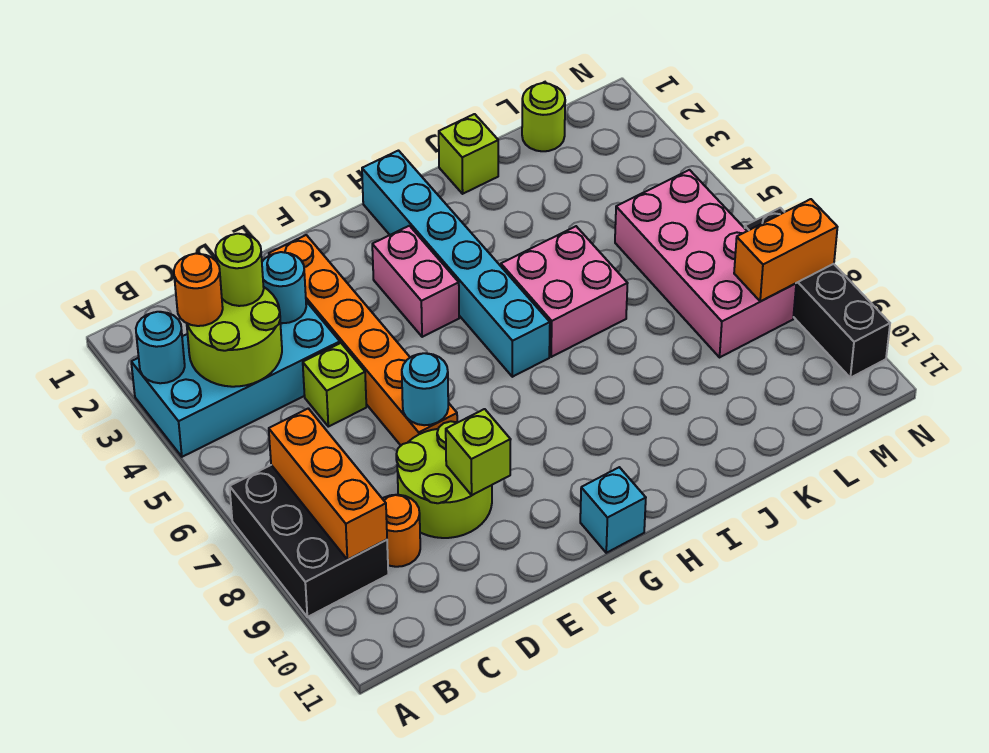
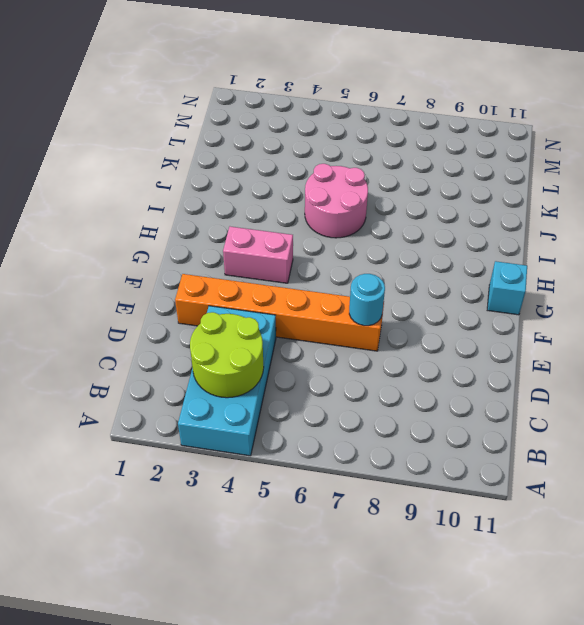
pink round brick I5:J6 level 1 -> pink brick I5:J6 level 1
none -> black brick A7:B9 level 1
none -> orange round brick C9 level 1
none -> lime brick D5 level 1

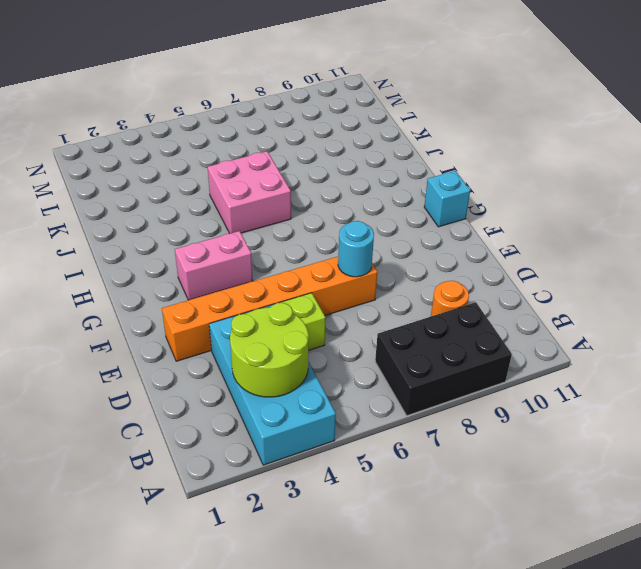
none -> lime round brick D8:E9 level 1
none -> cyan brick H1:H6 level 1
none -> lime brick J1 level 1

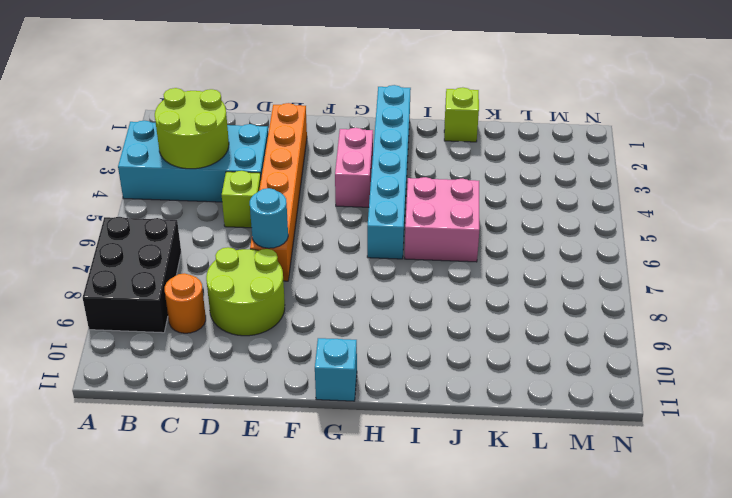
none -> lime round brick L1 level 1
none -> pink brick L5:M8 level 1
none -> black brick N7:N10 level 1

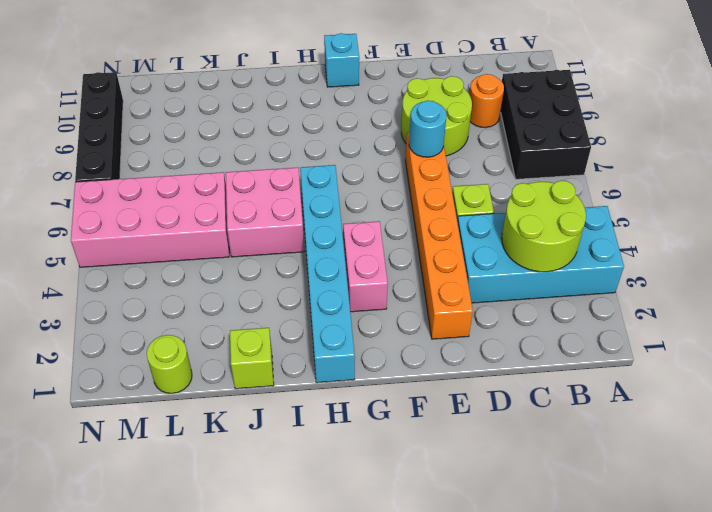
pink brick K5:N6 level 1 -> pink brick L5:M8 level 1
none -> cyan round brick A3 level 2
none -> orange brick B7:B9 level 2
none -> cyan round brick D3 level 2

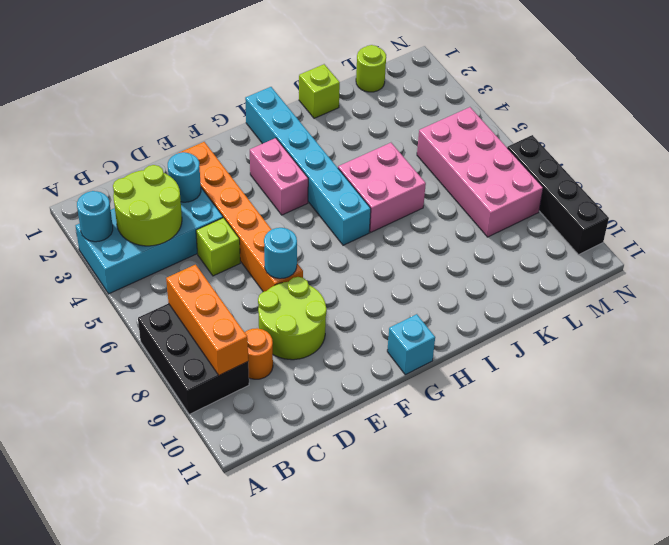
none -> lime brick E9 level 2
none -> orange brick M8:N8 level 2
none -> orange round brick B3 level 3

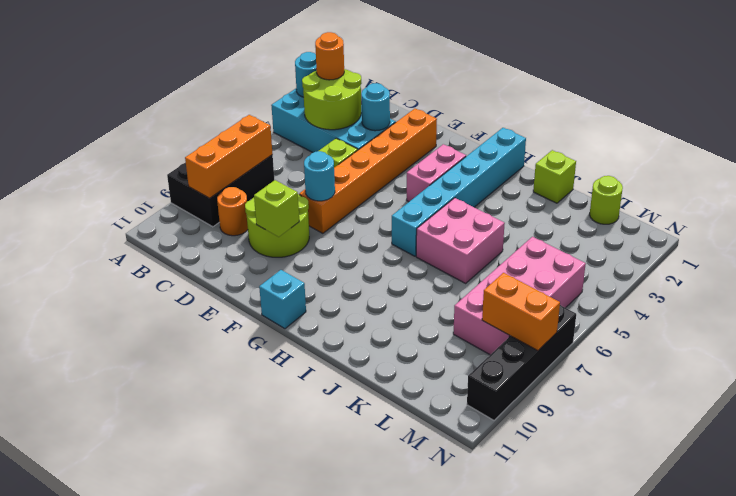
none -> lime round brick C3 level 3

